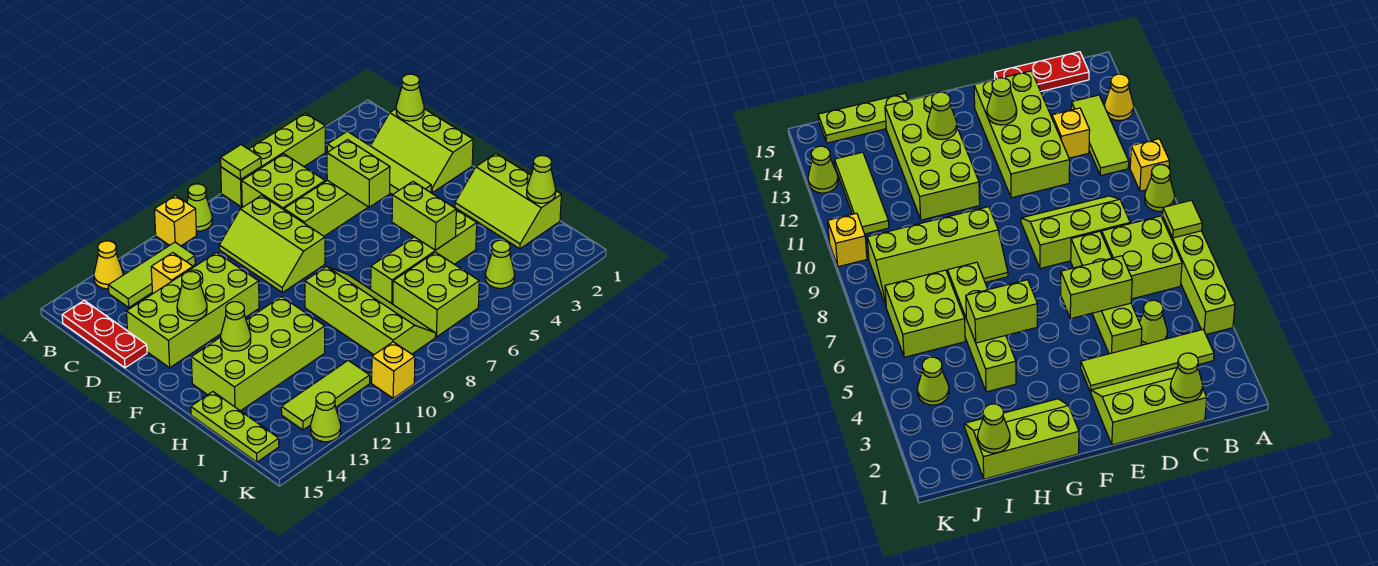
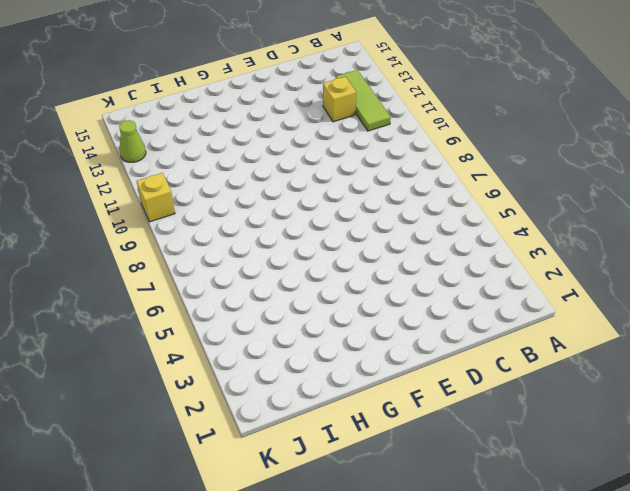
none -> lime brick A4:A7 level 1
none -> lime cone A9 level 1
none -> yellow brick A10 level 1
none -> yellow cone A13 level 1

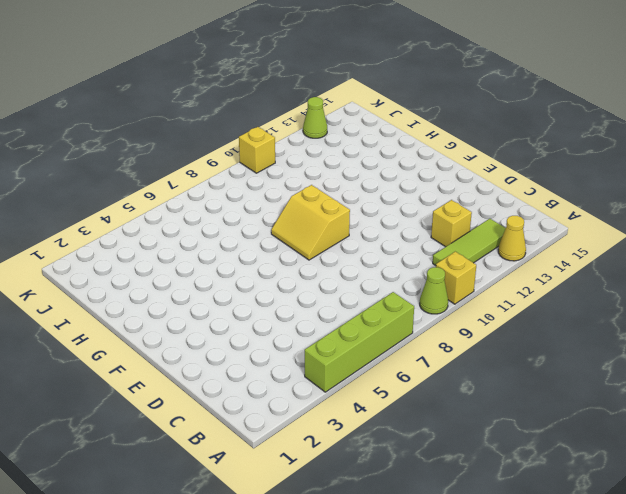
yellow slope F8:G9 level 1 top 9 -> lime slope G8:J9 level 1 top 9
none -> lime tile B3:E3 level 1
none -> lime brick B6:C7 level 1
none -> red plate B15:D15 level 1
none -> lime slope C1:E2 level 1 top 1

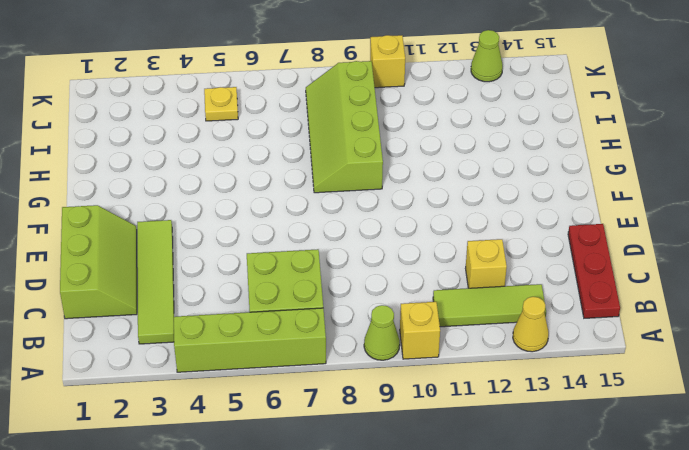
yellow plate J5 level 1 -> none
none -> lime cone C4 level 1
none -> lime slope C8:E9 level 1 top 8
none -> lime brick D4:D7 level 1
none -> lime brick D11:E14 level 1

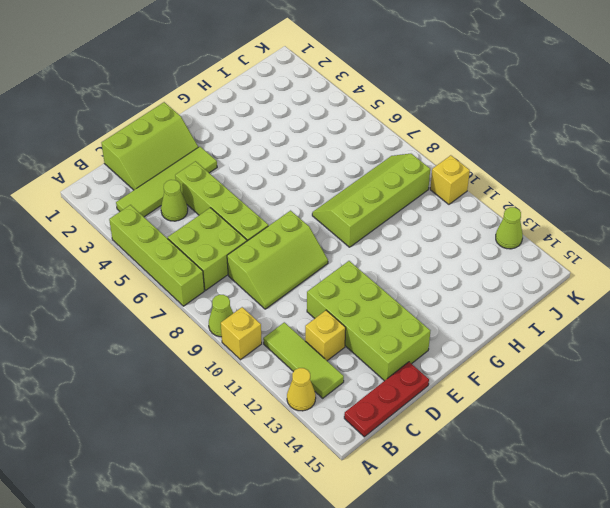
none -> lime slope G1:I2 level 1 top 1
none -> lime brick G11:H14 level 1
none -> lime brick H4:H7 level 1
none -> lime plate H15:J15 level 1

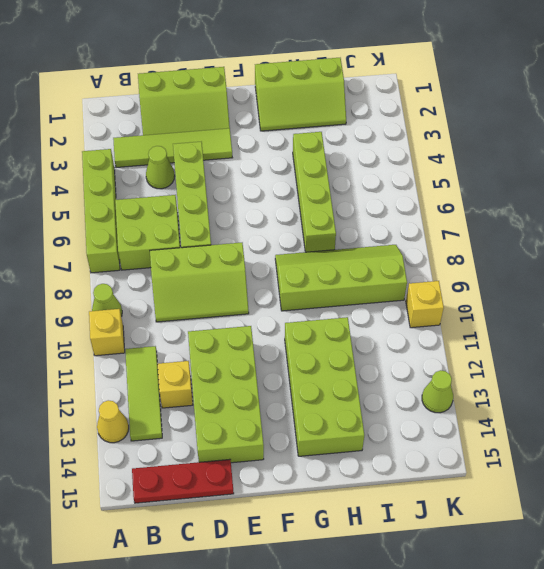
none -> lime plate H15:J15 level 1
none -> lime brick I6:J7 level 1
none -> lime cone J4 level 1
none -> lime tile J11:J13 level 1

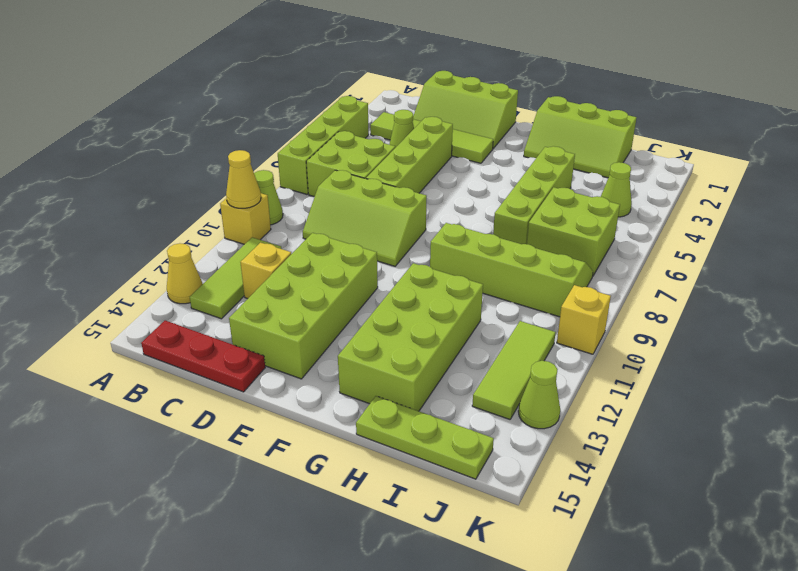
yellow cone A10 level 2 -> none
none -> lime tile A7 level 2
none -> lime cone C1 level 2
none -> lime brick D5:E5 level 2
none -> lime cone E13 level 2

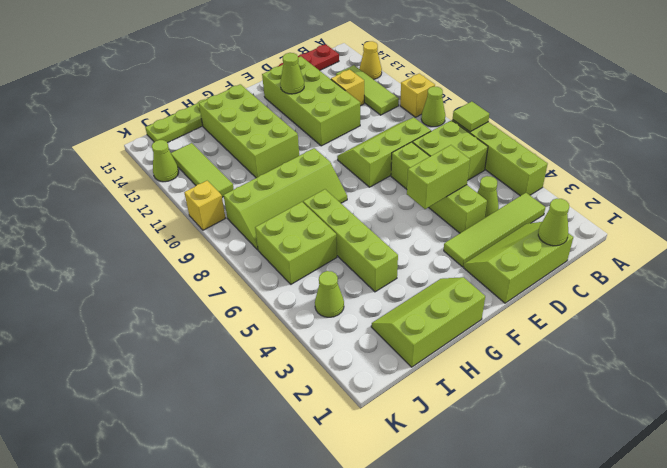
none -> lime brick G5:H5 level 2
none -> lime cone G13 level 2
none -> lime cone I1 level 2

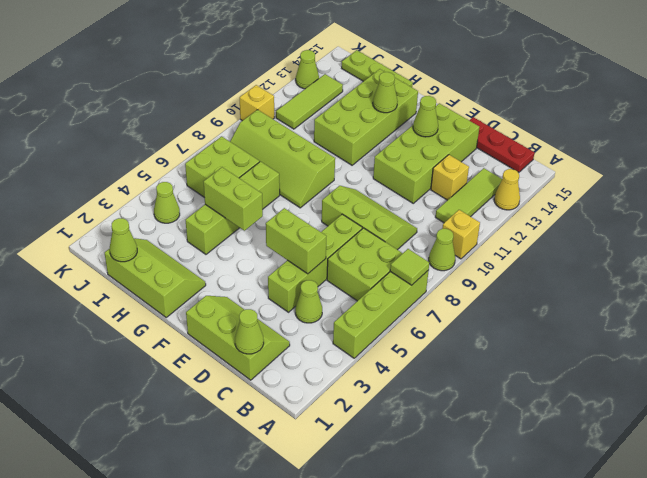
none -> lime tile B3:E3 level 1

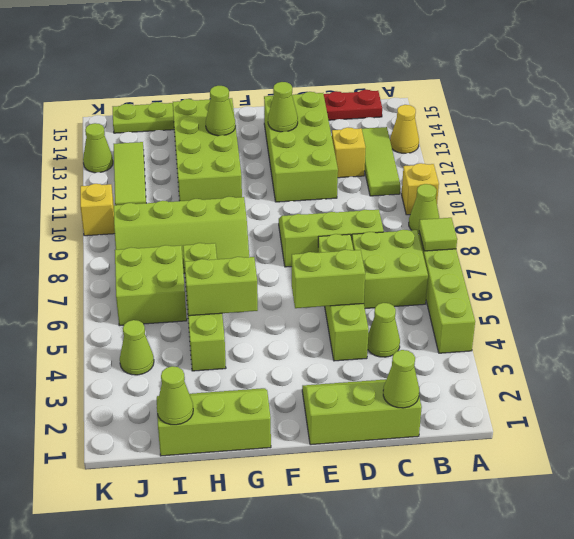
none -> lime tile B3:E3 level 1

